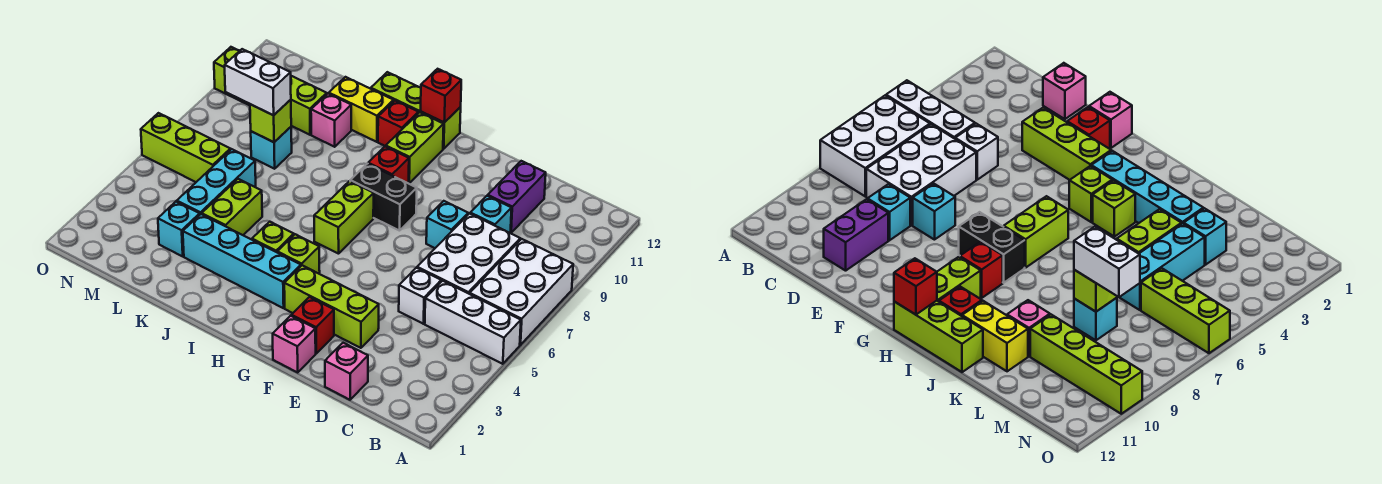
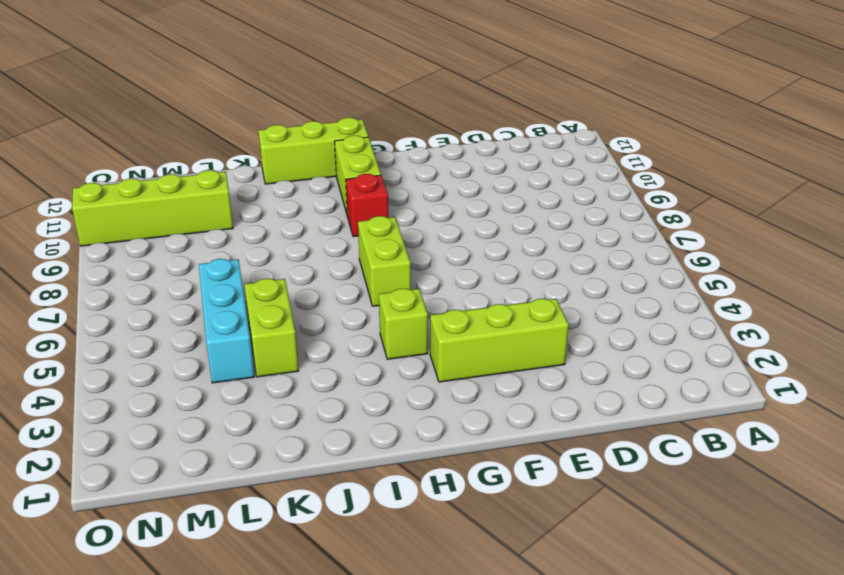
none -> white brick A5:C5 level 1
none -> white brick A6:B8 level 1
none -> white brick C6:D8 level 1
none -> pink brick D1 level 1

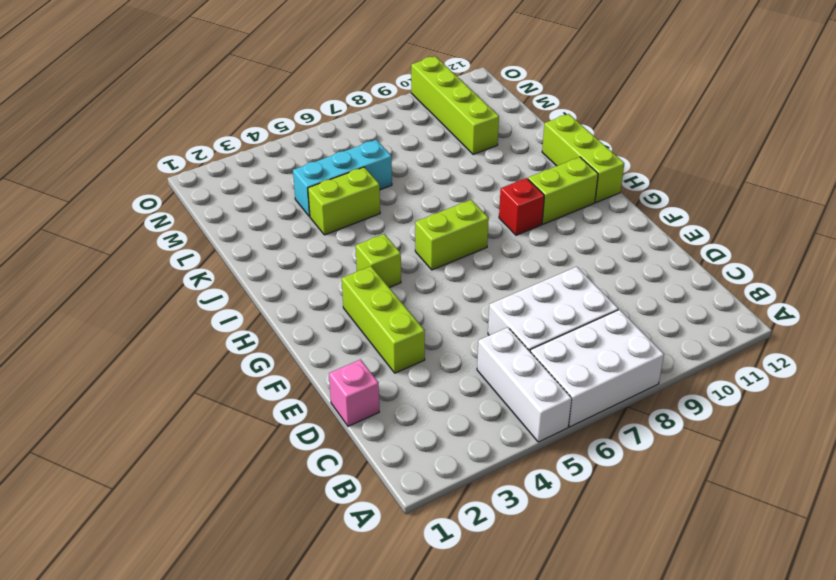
none -> white brick D5 level 1
none -> cyan brick D9 level 1
none -> purple brick D10:D11 level 1
none -> cyan brick E8 level 1

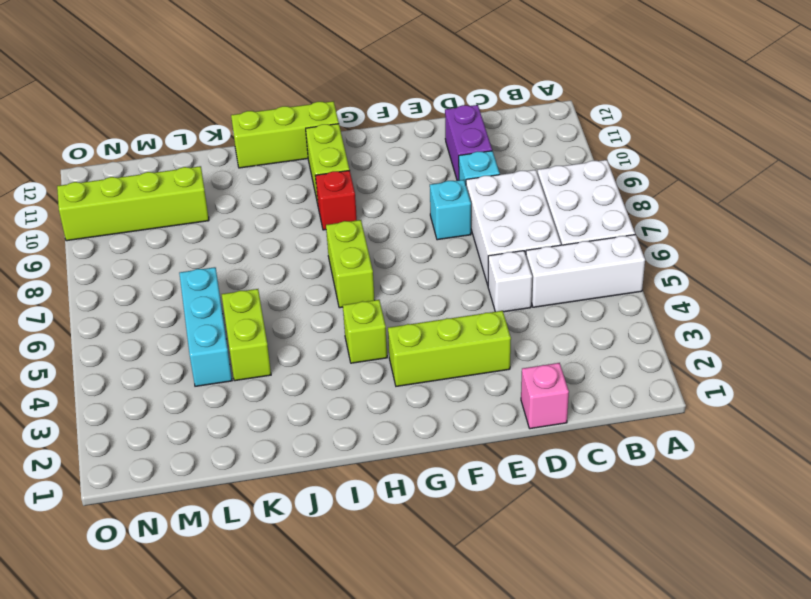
none -> pink brick F1 level 1
none -> red brick F2 level 1
none -> black brick G8:H8 level 1
none -> cyan brick H3:K3 level 1

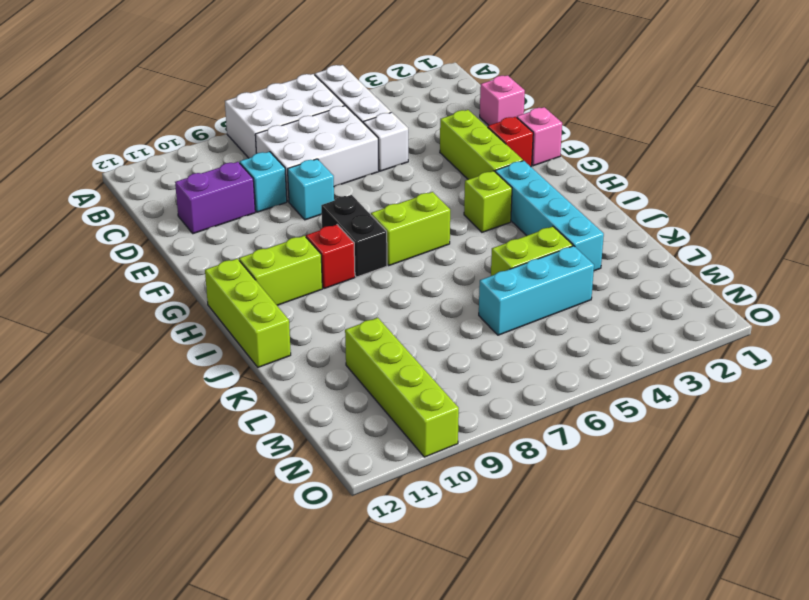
none -> lime brick I4 level 1
none -> red brick I11 level 1
none -> yellow brick J11:K11 level 1
none -> pink brick K10 level 1

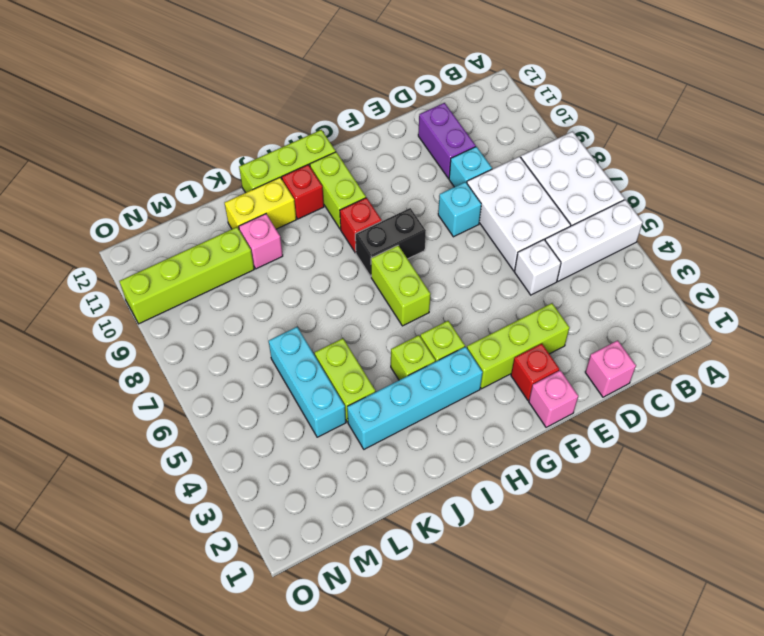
none -> cyan brick L3 level 1
none -> cyan brick L8 level 1
none -> lime brick M6:O6 level 1
none -> red brick H12 level 2

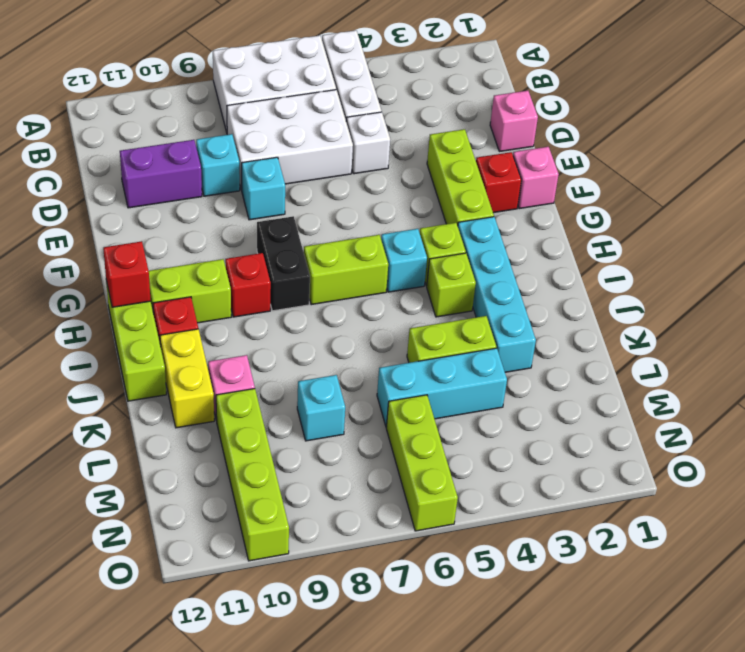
cyan brick H5 level 1 -> cyan brick L3 level 1
none -> lime brick L8 level 2
none -> white brick L8:M8 level 3

